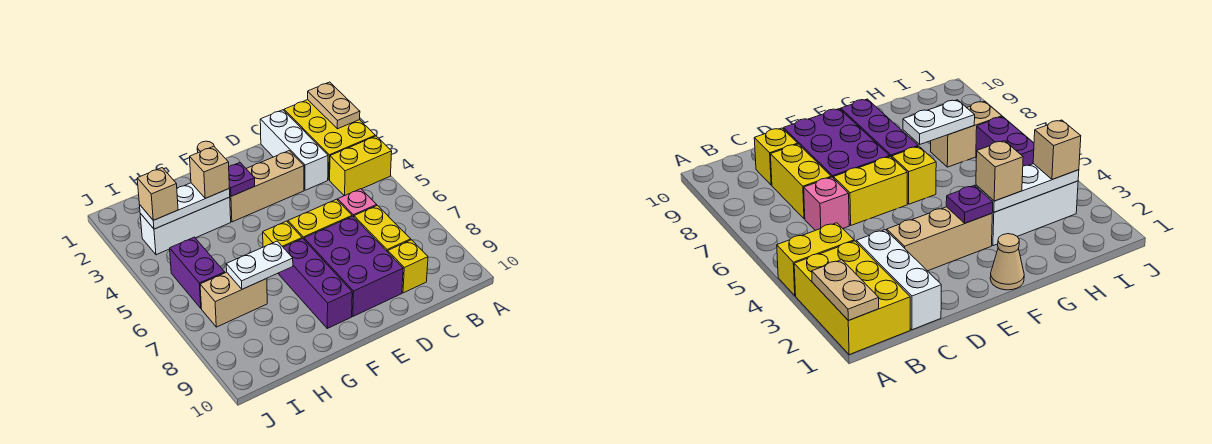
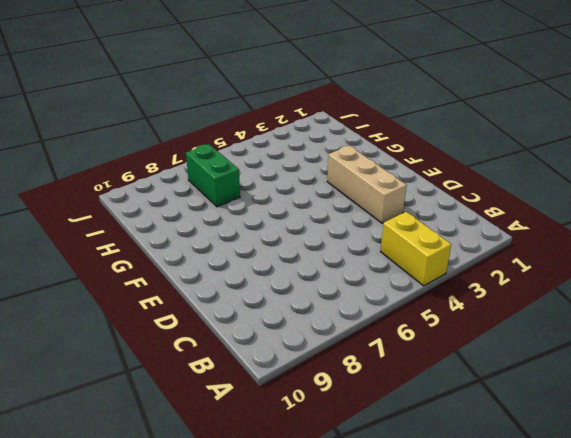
green brick H7:I7 level 1 -> tan brick H7:I7 level 1
none -> yellow brick A1:B3 level 1
none -> white brick C1:C3 level 1
none -> pink brick C6 level 1

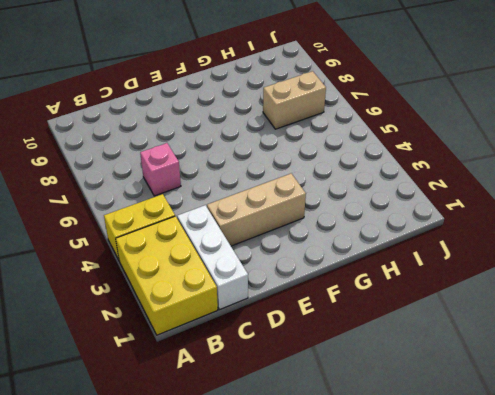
none -> yellow brick C7:C8 level 1
none -> yellow brick C9 level 1
none -> yellow brick D6:E6 level 1

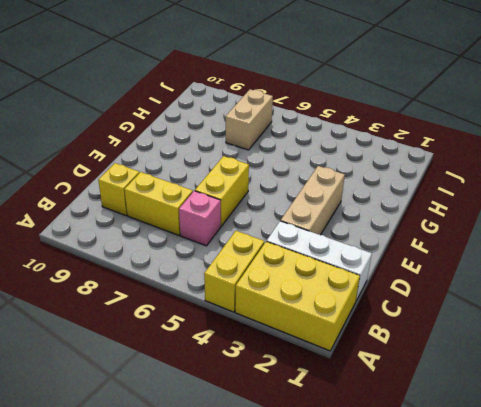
none -> purple brick D7:E9 level 1
none -> tan cone F1 level 1
none -> yellow brick F6 level 1

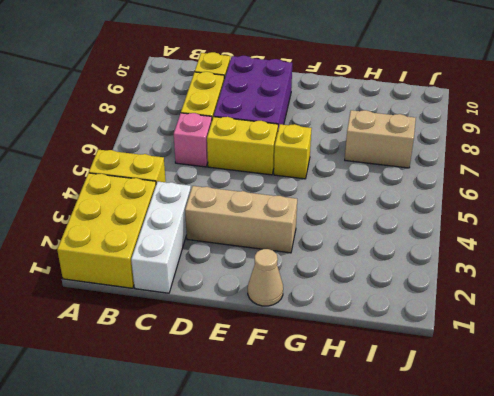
none -> purple brick F7:F9 level 1
none -> white brick G3:I3 level 1
none -> purple brick I5:I6 level 1

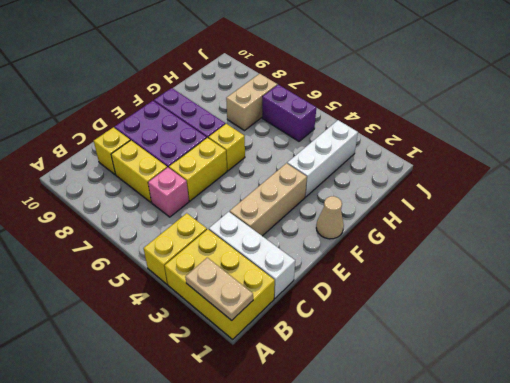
none -> purple plate F3 level 2
none -> white plate G3:I3 level 2
none -> white plate G7:H7 level 2

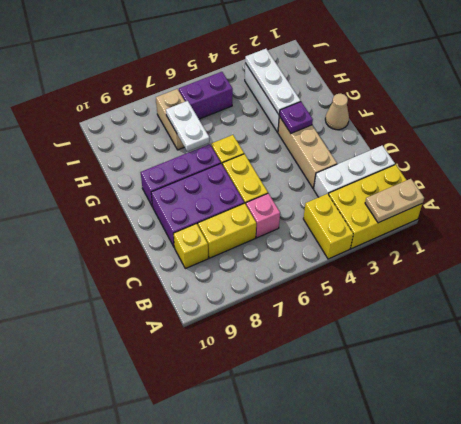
none -> tan brick G3 level 3
none -> tan brick I3 level 3

